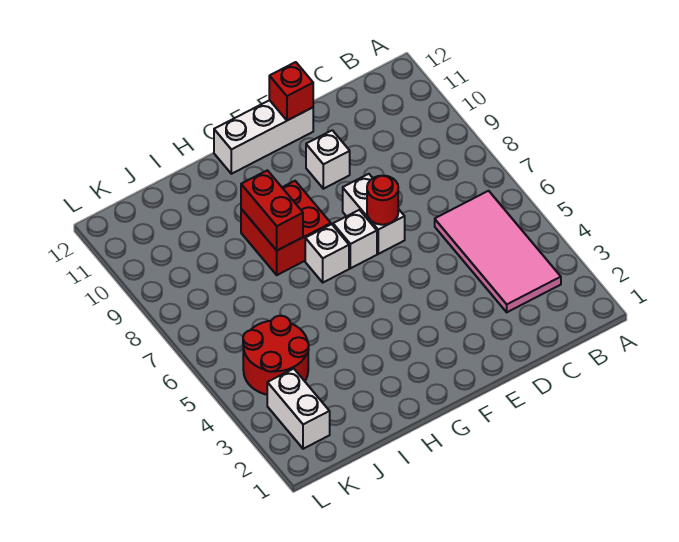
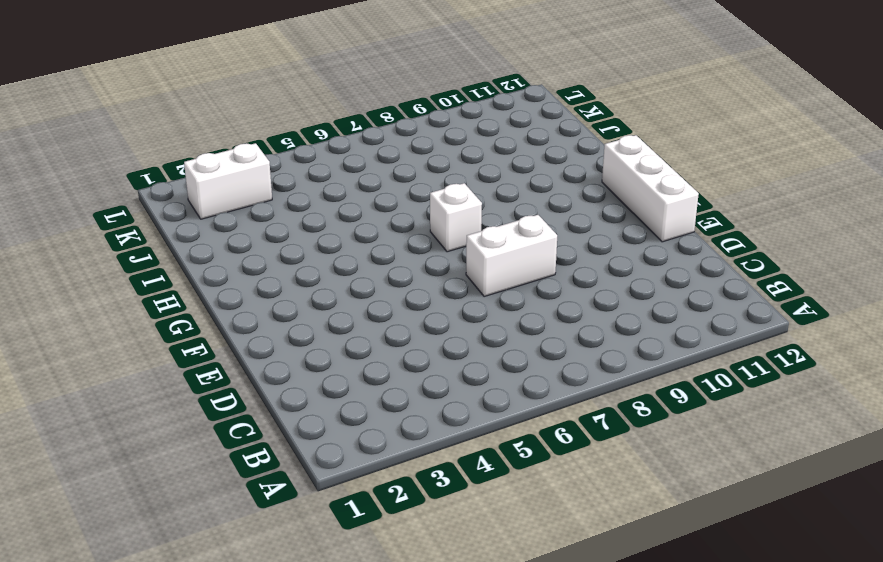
none -> pink tile B3:C6 level 1
none -> white brick E10 level 1
none -> white brick F7 level 1

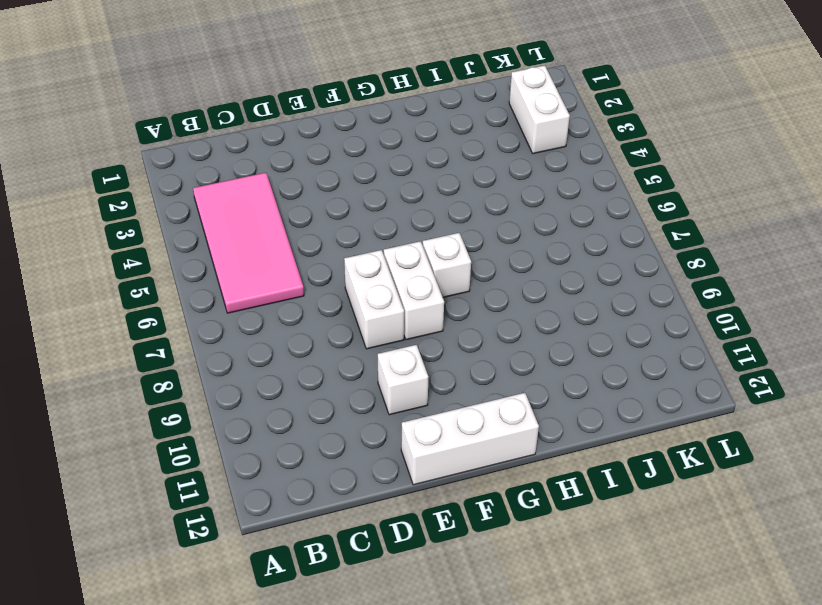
white brick F7:F8 level 1 -> white brick F7 level 1
none -> red brick G8:H9 level 1
none -> red round brick J4:K5 level 1
none -> red round brick E7 level 2

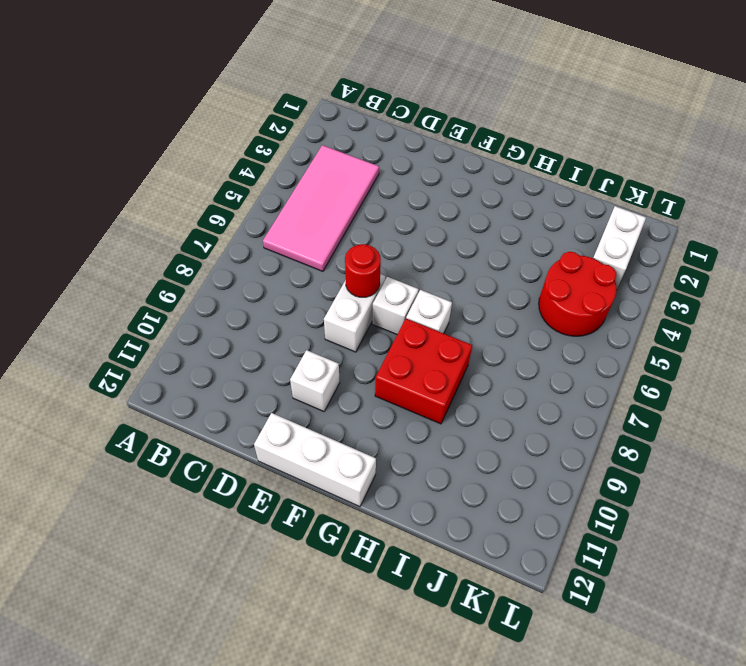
none -> red brick E12 level 2
none -> red brick H8:H9 level 2

